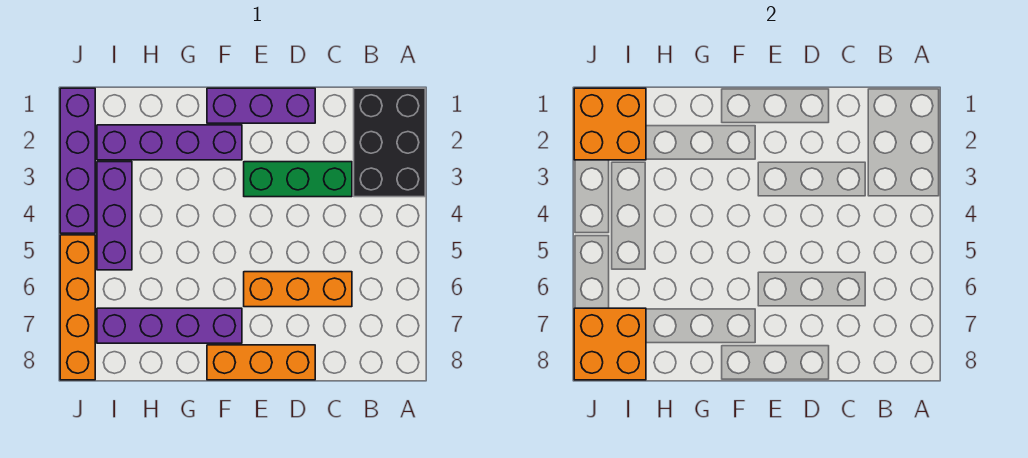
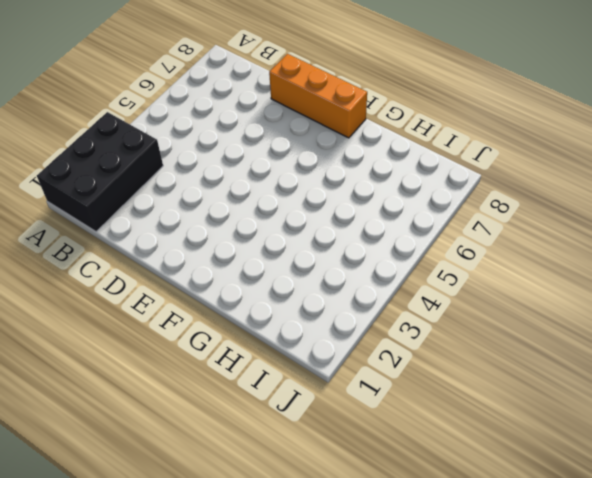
none -> green brick C3:E3 level 1
none -> orange brick C6:E6 level 1
none -> purple brick D1:F1 level 1

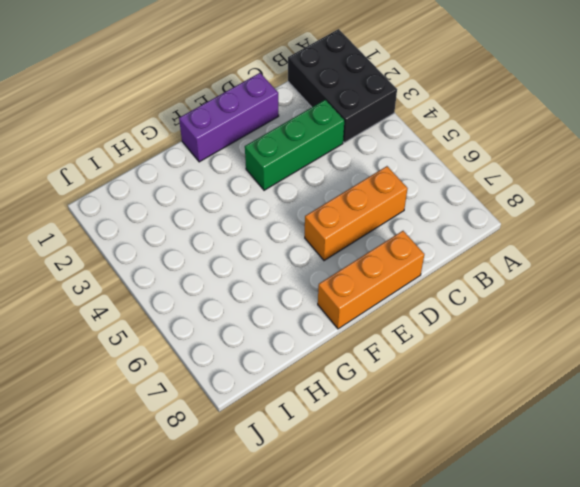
none -> purple brick F2:I2 level 1
none -> purple brick F7:I7 level 1
none -> purple brick I3:I5 level 1

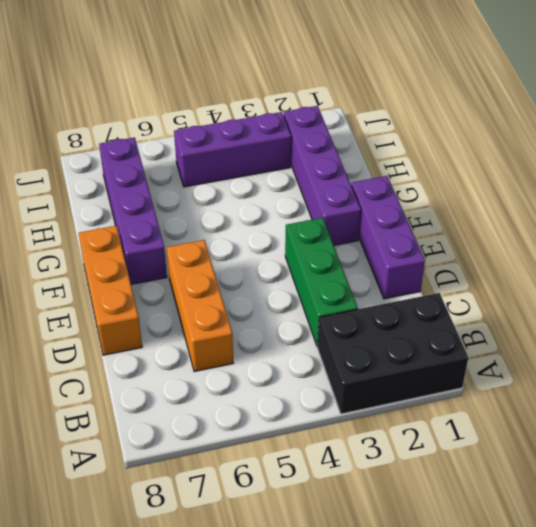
none -> purple brick J1:J4 level 1
none -> orange brick J5:J8 level 1
none -> orange brick I1:J2 level 2

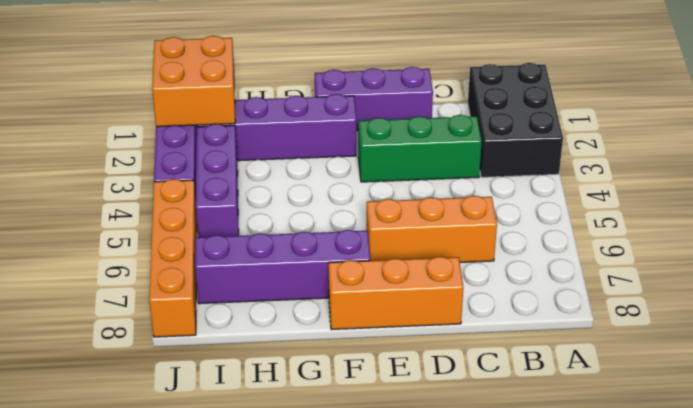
none -> orange brick I7:J8 level 2

